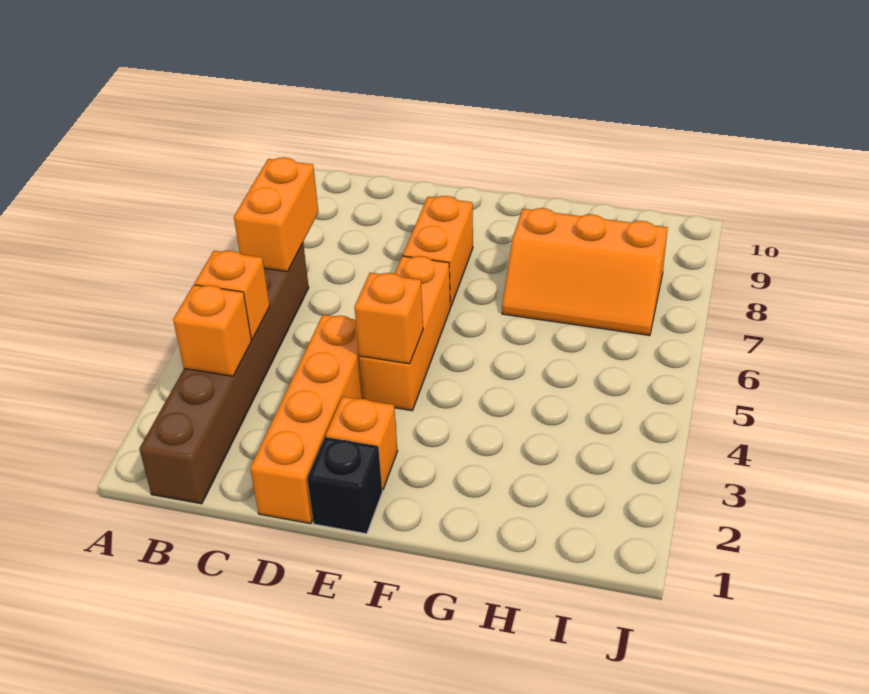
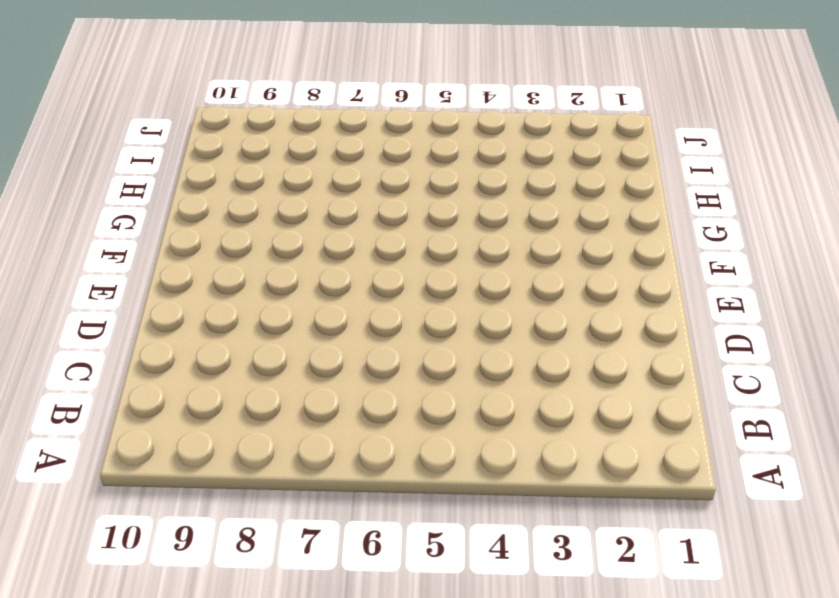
none -> brown brick B1:B6 level 1
none -> orange brick D1:D4 level 1

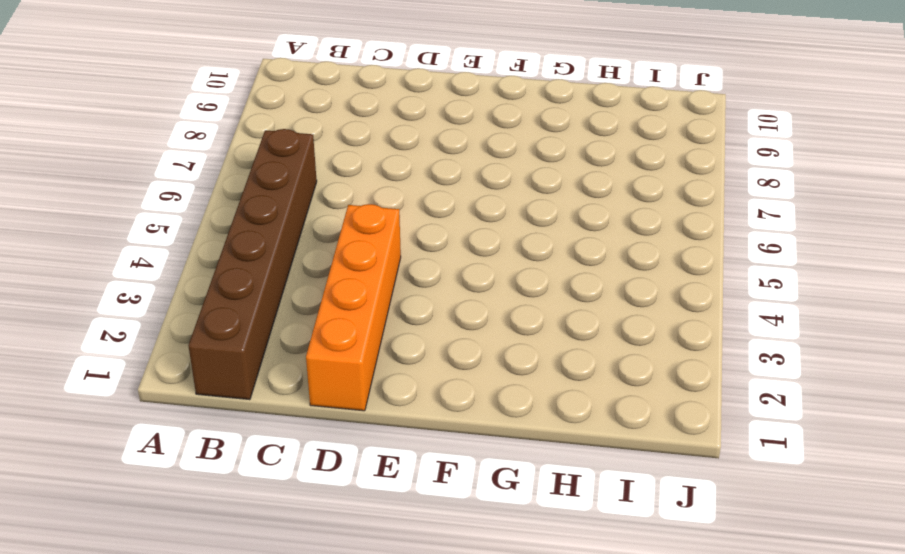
none -> black brick E1 level 1
none -> orange brick E2 level 1

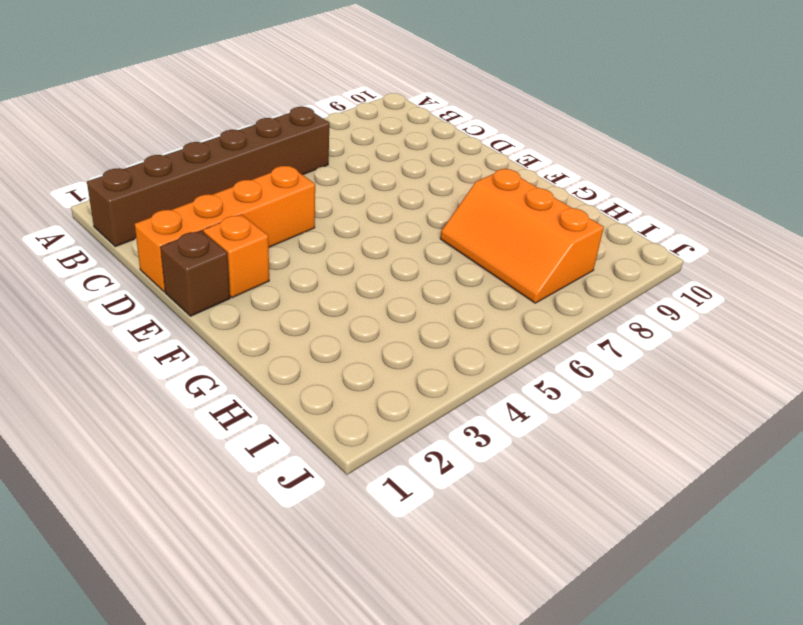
brown brick E1 level 1 -> black brick E1 level 1
none -> orange brick E4:E6 level 1
none -> orange brick E7:E8 level 1

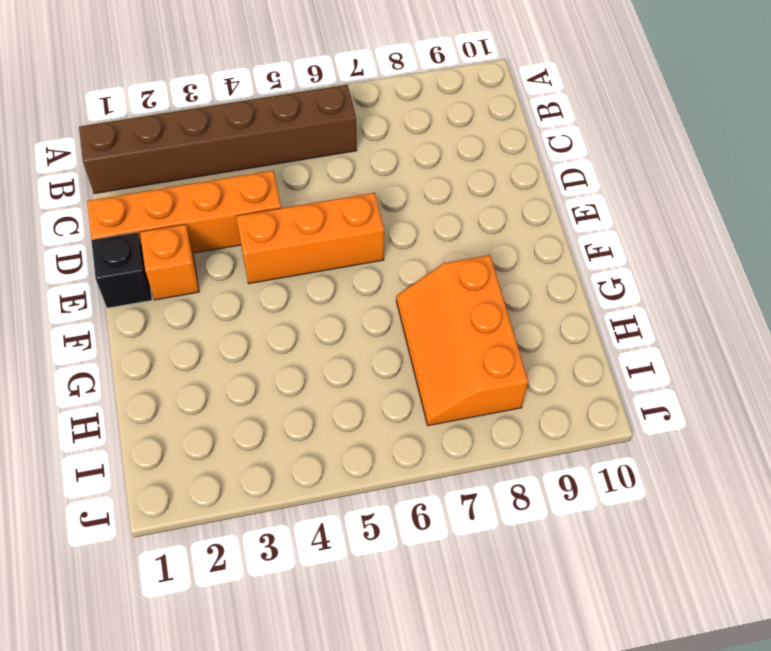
none -> orange brick E7:E8 level 1
none -> orange brick B3 level 2

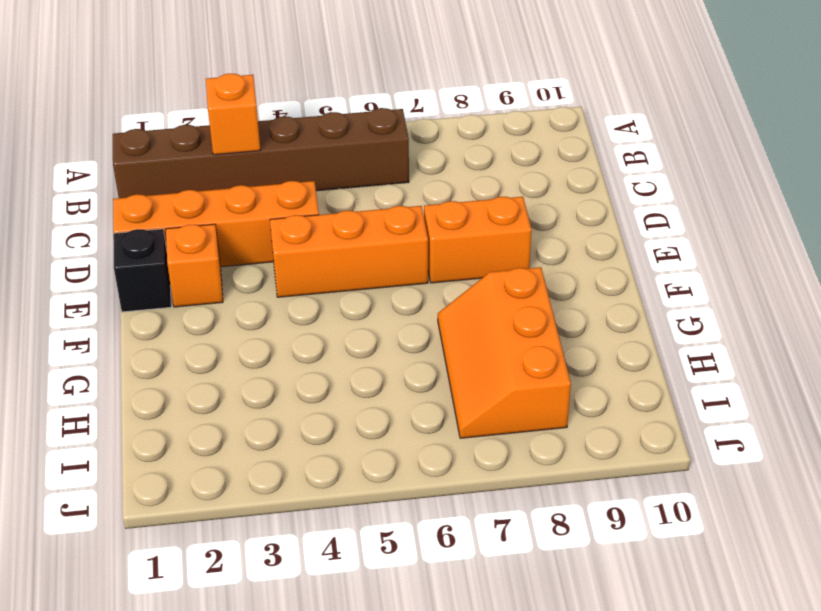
none -> orange brick B4 level 2
none -> orange brick B6:B7 level 2

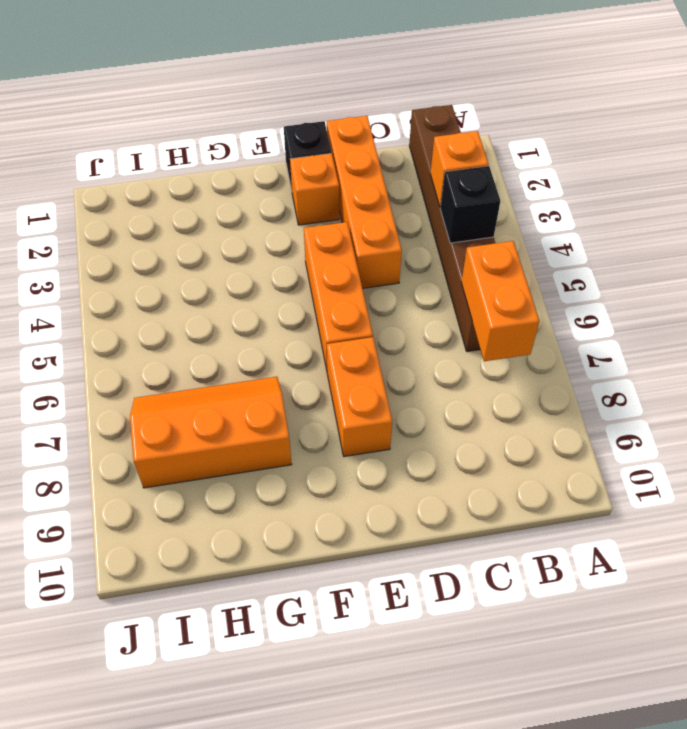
black brick B4 level 2 -> orange brick B4 level 2
none -> orange brick E4 level 2

